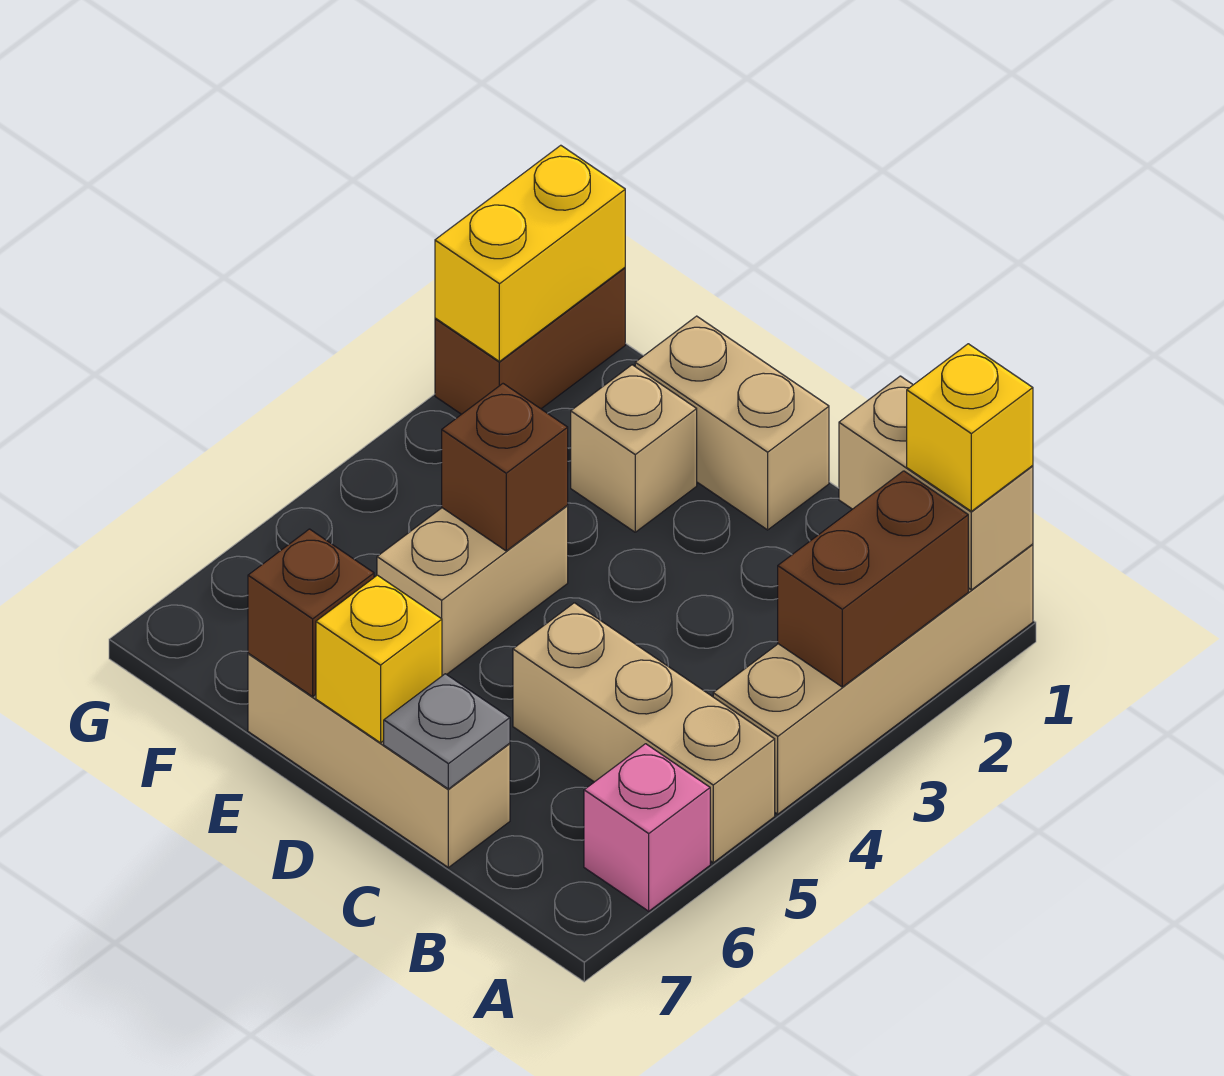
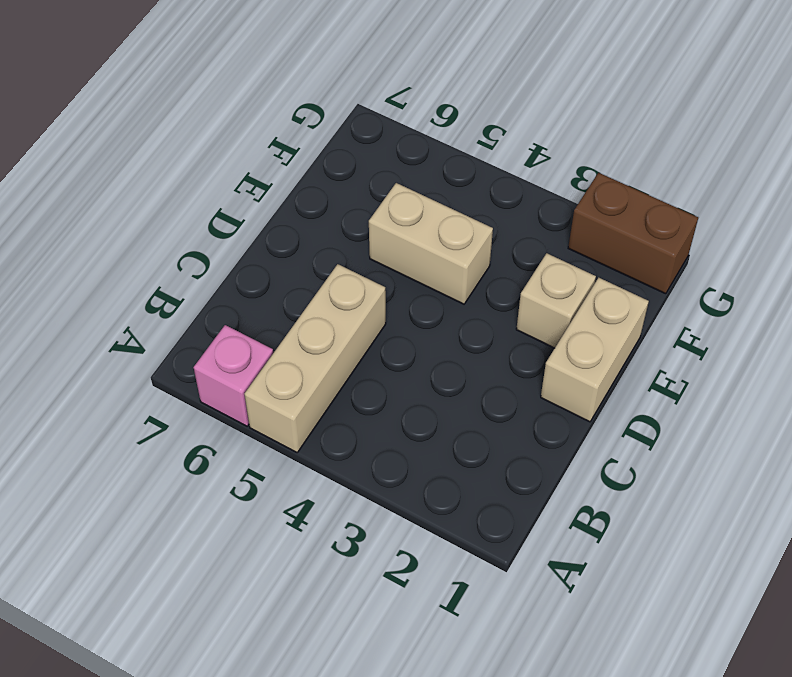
none -> tan brick A1:A4 level 1
none -> tan brick C7:E7 level 1
none -> tan brick A1:B1 level 2

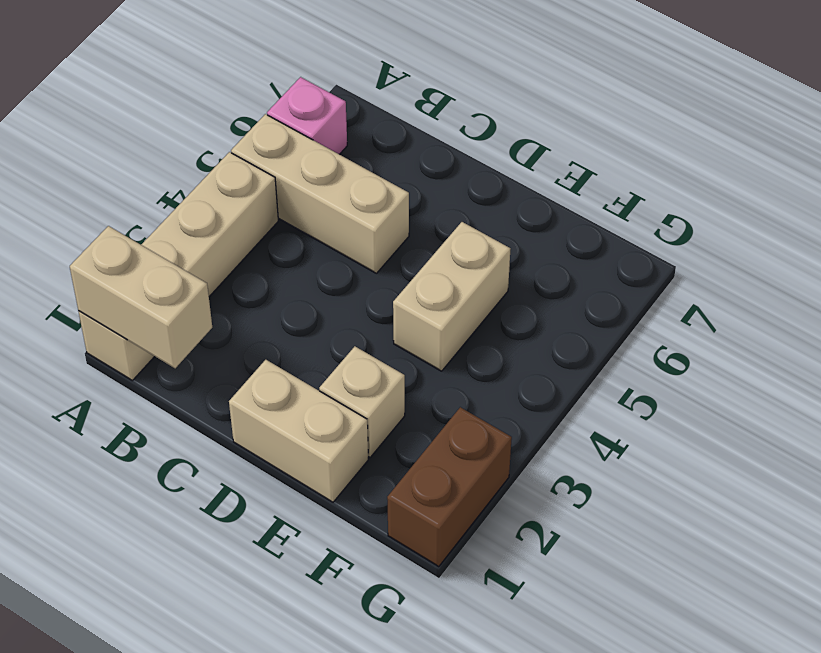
none -> tan brick C7:E7 level 1
none -> brown brick A2:A3 level 2
none -> grey plate C7 level 2

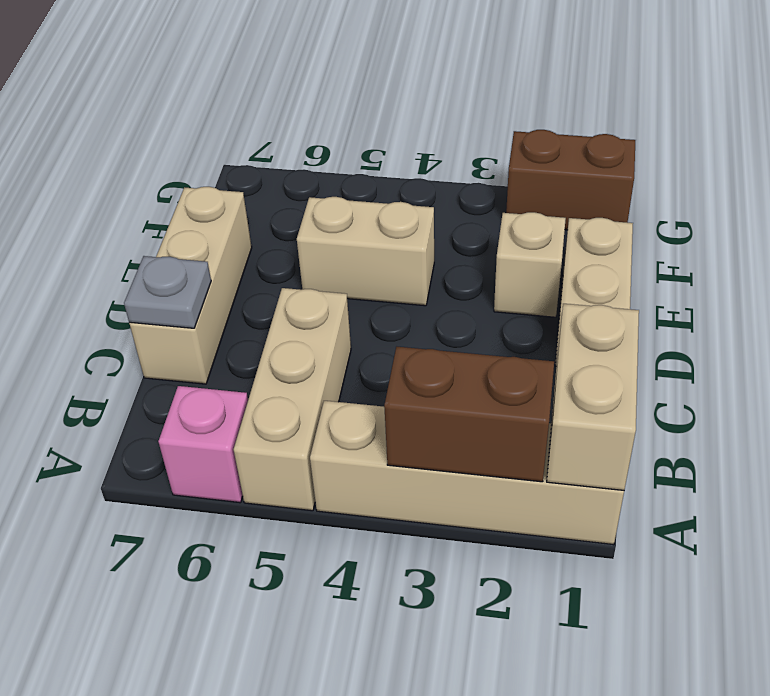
none -> yellow brick D7 level 2
none -> brown brick E4 level 2
none -> brown brick E7 level 2

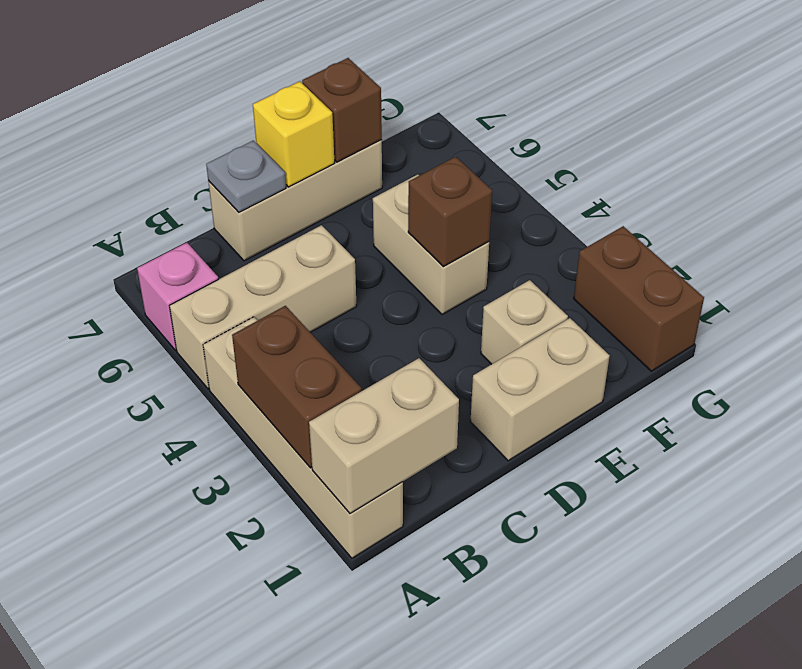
none -> yellow brick G1:G2 level 2
none -> yellow brick A1 level 3

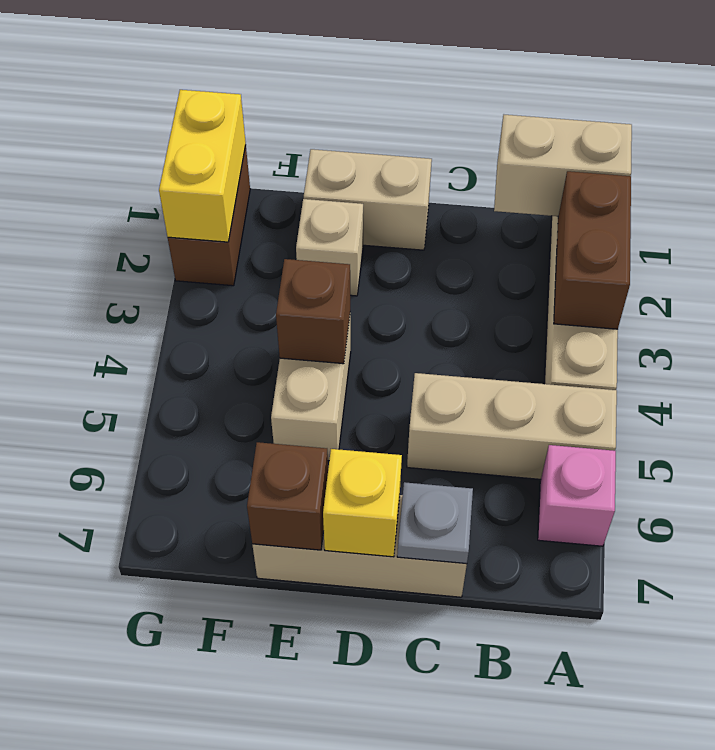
none -> yellow brick A1 level 3

